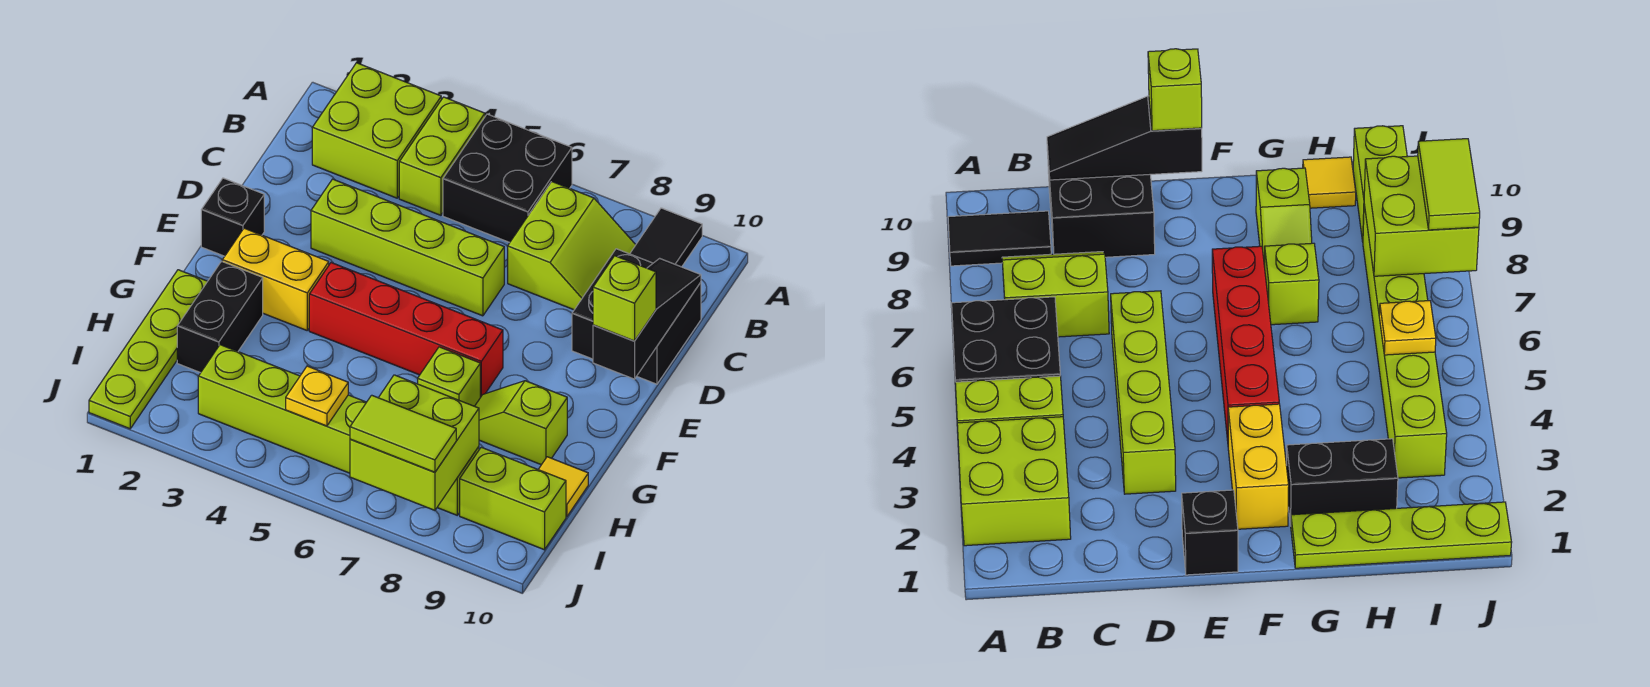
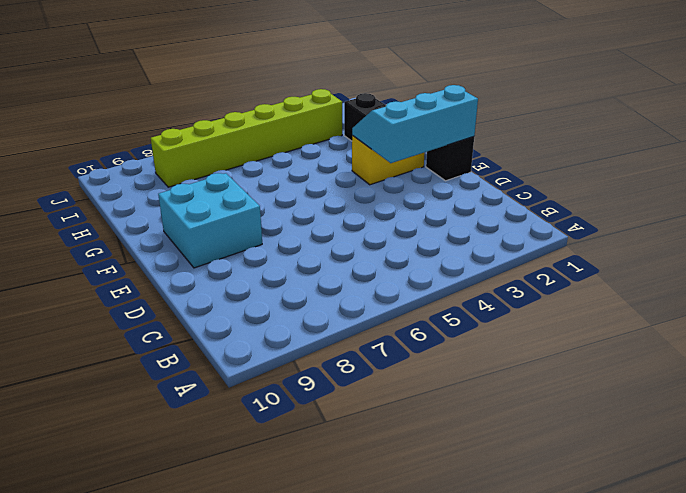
cyan slope E1:F3 level 2 top E -> none
cyan brick E8:F9 level 1 -> none
none -> lime brick A2:B3 level 1
none -> lime brick A4:B4 level 1
none -> black brick A5:B6 level 1

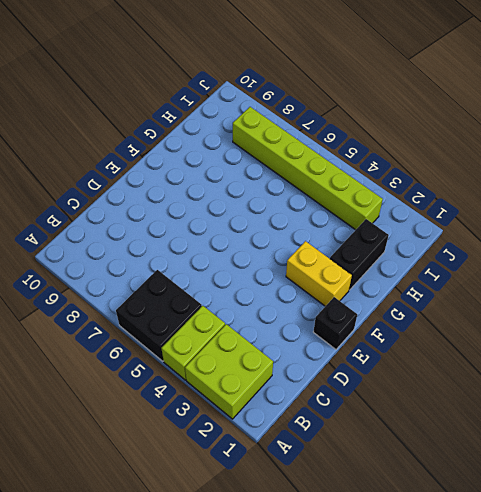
none -> black tile A9:B9 level 1
none -> lime slope B7:C8 level 1 top 7
none -> black brick C9:D10 level 1

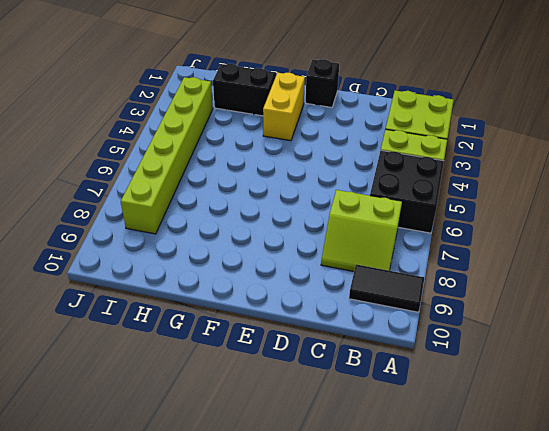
none -> black brick C9:D10 level 1
none -> lime brick D3:D6 level 1
none -> red brick F4:F7 level 1

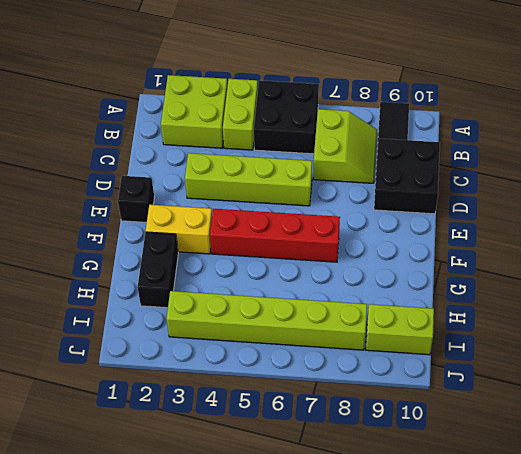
none -> lime plate G1:J1 level 1
none -> lime brick G7 level 1
none -> lime slope G8:G9 level 1 top 9

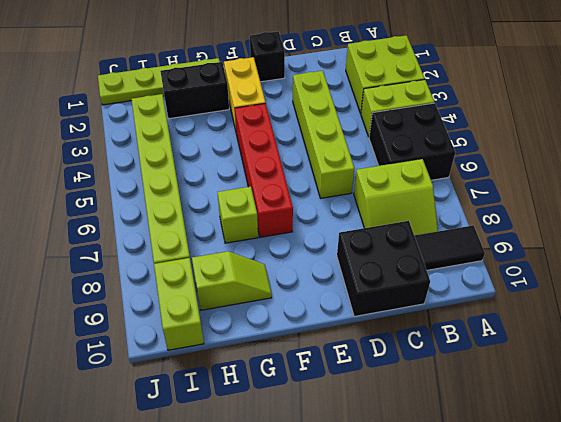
lime slope G9:H9 level 1 top H -> lime slope G8:G9 level 1 top 9
none -> yellow tile H10 level 1
none -> black slope C10:E10 level 2 top E
none -> yellow plate I5 level 2

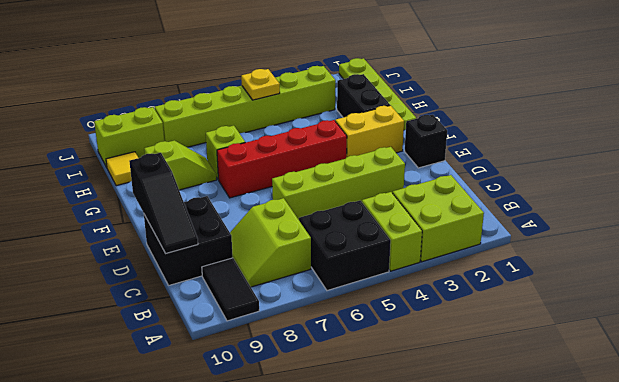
none -> lime brick I7:J8 level 2
none -> lime brick E10 level 3
none -> lime tile J7:J8 level 3

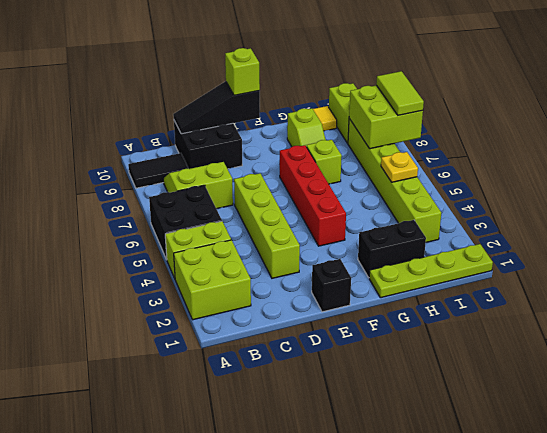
none -> yellow brick F2:F3 level 1

